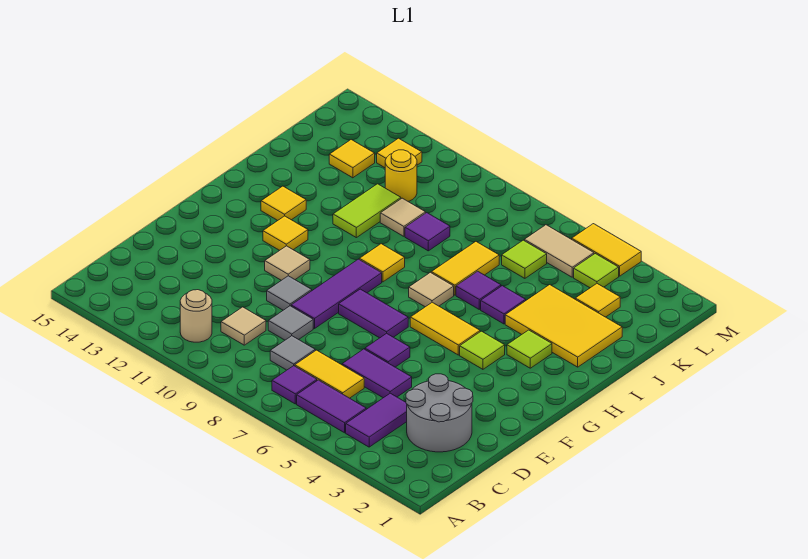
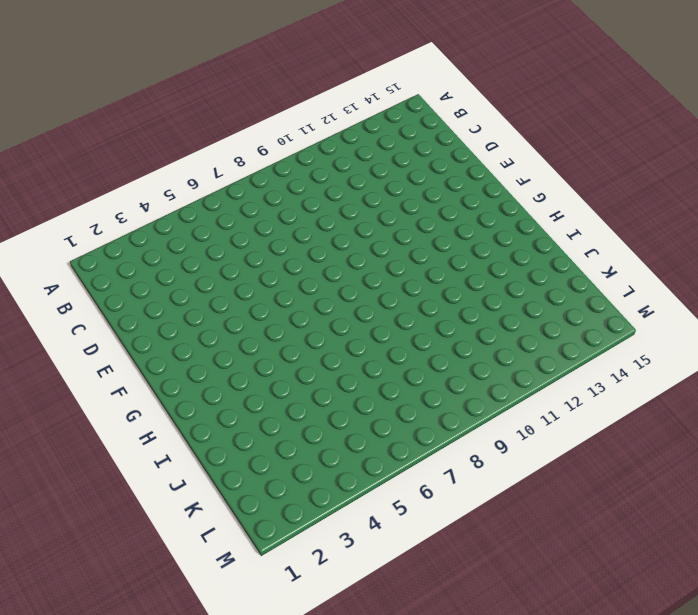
none -> purple tile B4:C4 level 1
none -> purple tile B5:B6 level 1
none -> purple tile B7 level 1
none -> tan round brick B11 level 1

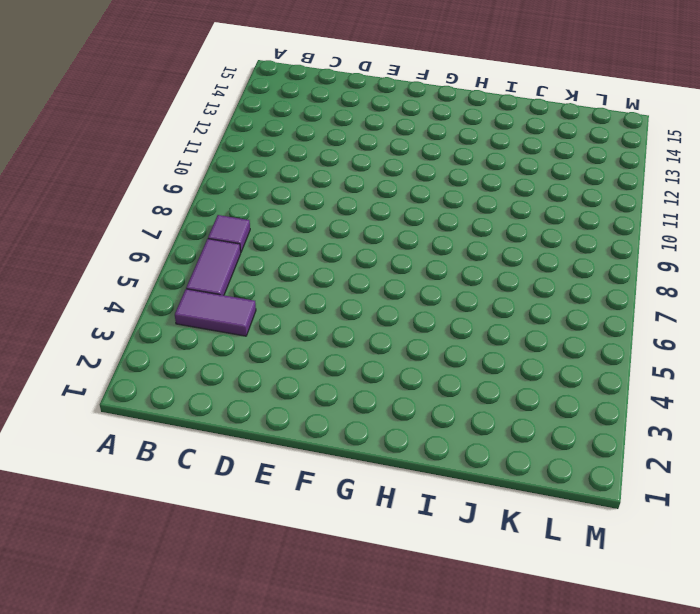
none -> tan round brick B11 level 1
none -> grey round brick C2:D3 level 1
none -> yellow tile C6:C7 level 1
none -> grey tile C8 level 1

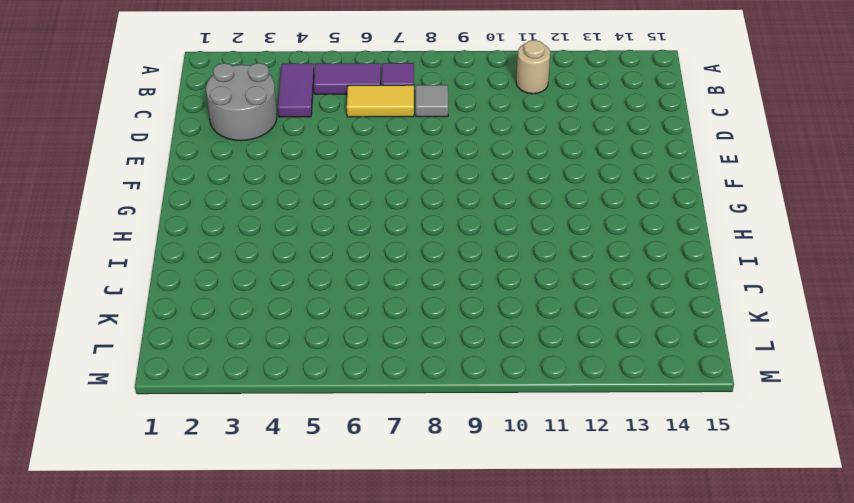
none -> tan tile C10 level 1
none -> purple tile D5:D6 level 1
none -> grey tile D9 level 1
none -> purple tile E6 level 1

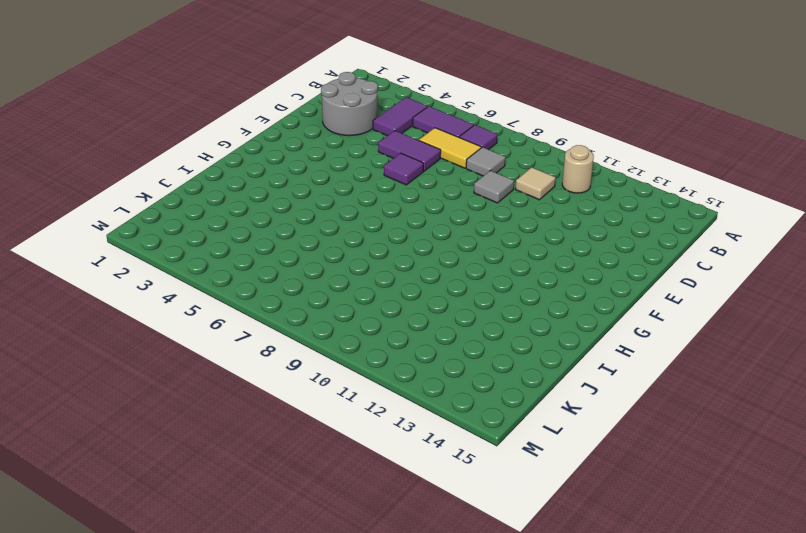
none -> purple tile E9:G9 level 1
none -> grey tile E10 level 1
none -> purple tile F7:F8 level 1
none -> tan tile F11 level 1

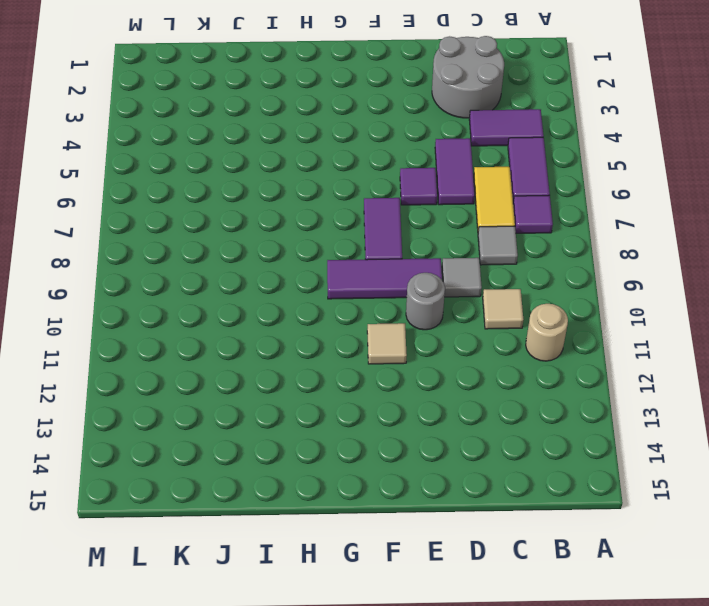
grey round brick E10 level 1 -> grey tile E10 level 1
none -> lime tile G4 level 1
none -> yellow tile G5:G6 level 1
none -> yellow tile G12 level 1
none -> lime tile H3 level 1

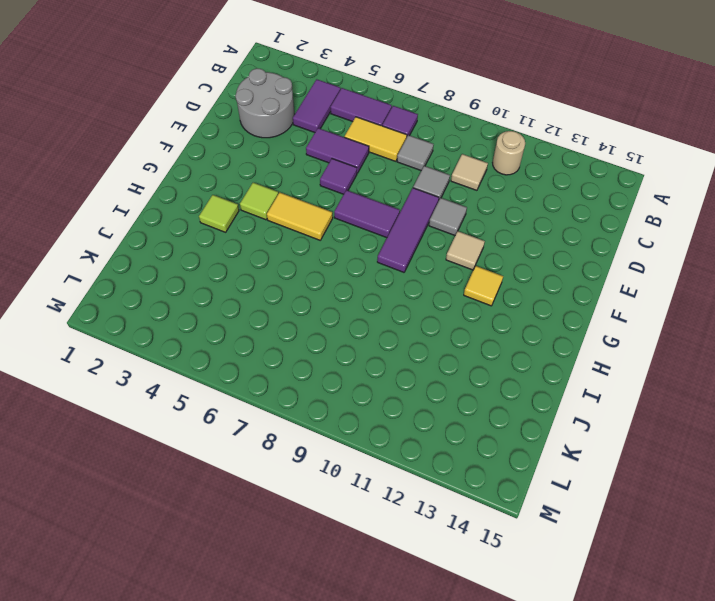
none -> tan tile H7 level 1
none -> yellow tile H9 level 1
none -> yellow tile H13 level 1
none -> yellow tile I2:J4 level 1

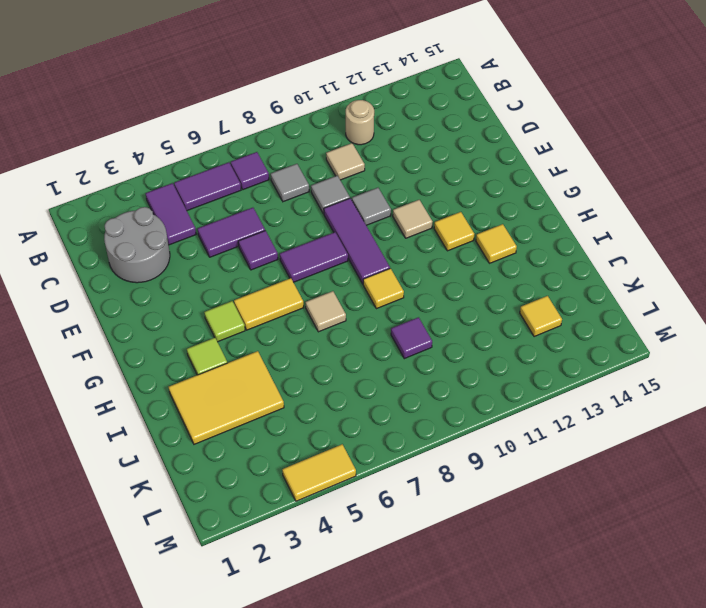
none -> yellow tile C6:C7 level 1
none -> purple tile I5 level 1
none -> purple tile I6 level 1
none -> yellow tile I7:J7 level 1

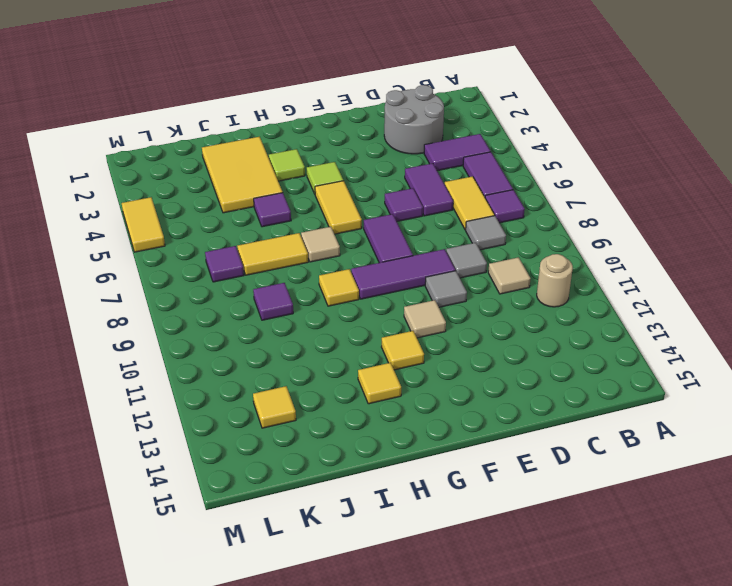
purple tile K7 level 1 -> purple tile I6 level 1
none -> lime tile I11:J11 level 1
none -> tan tile J10 level 1
none -> yellow tile K3 level 1
none -> lime tile K6 level 1

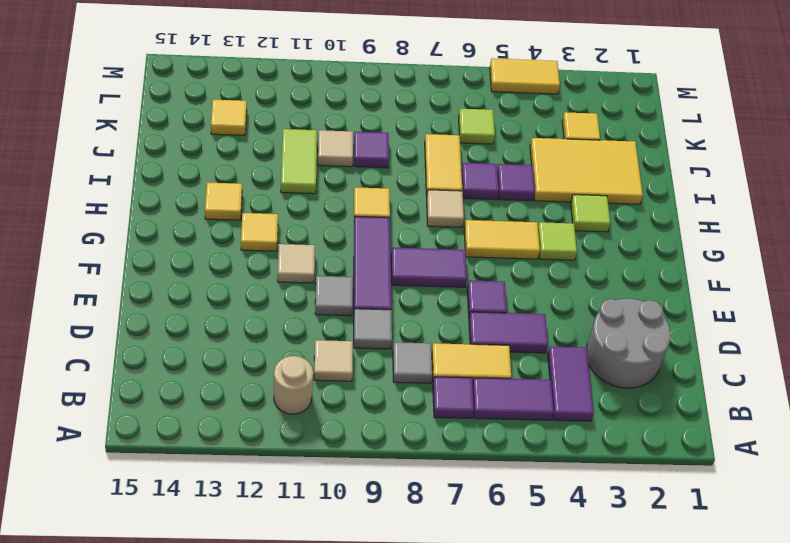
none -> yellow round brick K11 level 1
none -> lime tile L4 level 1
none -> tan tile L5:L6 level 1
none -> yellow tile L12 level 1

